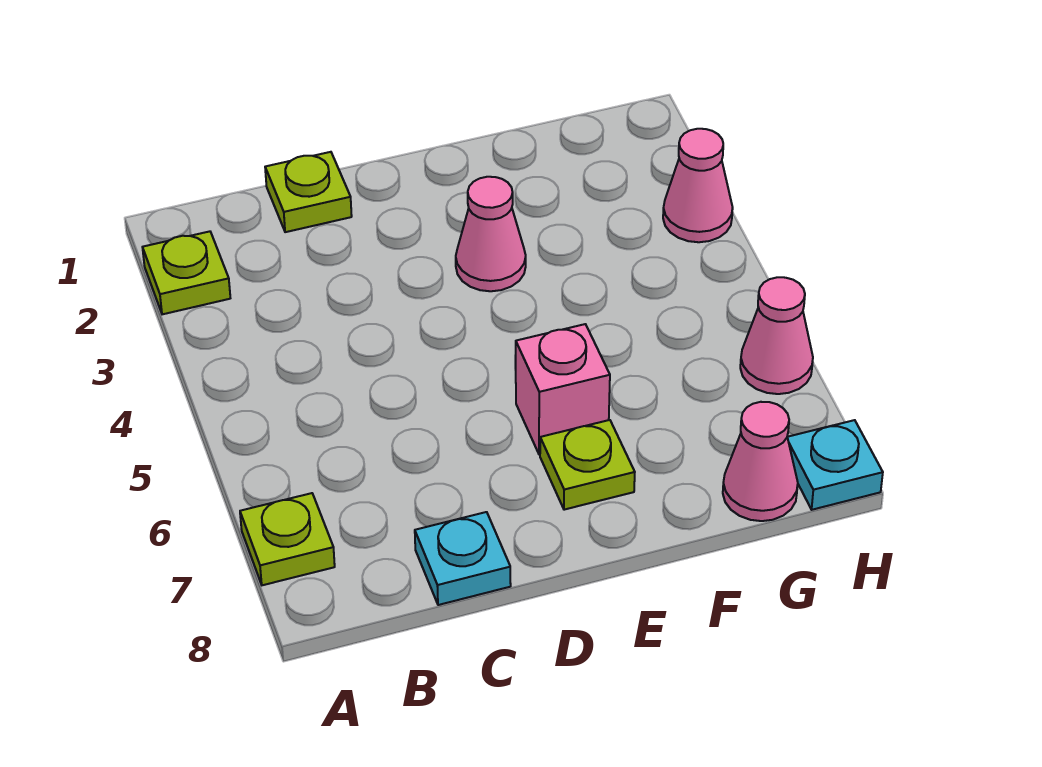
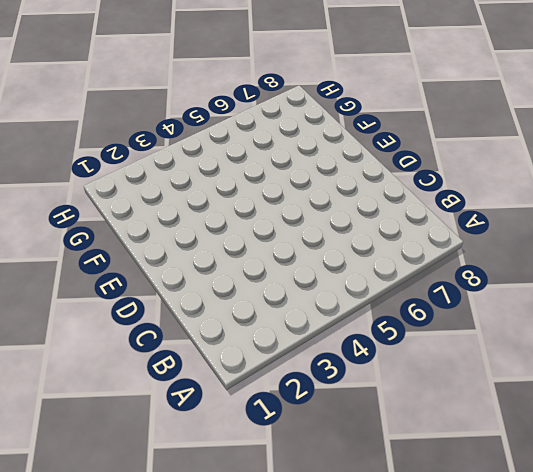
none -> lime plate A2 level 1
none -> lime plate A7 level 1

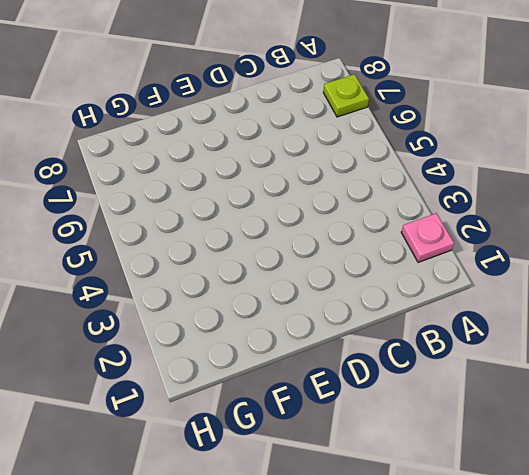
pink plate A2 level 1 -> lime plate A2 level 1
none -> lime plate C1 level 1
none -> cyan plate C8 level 1

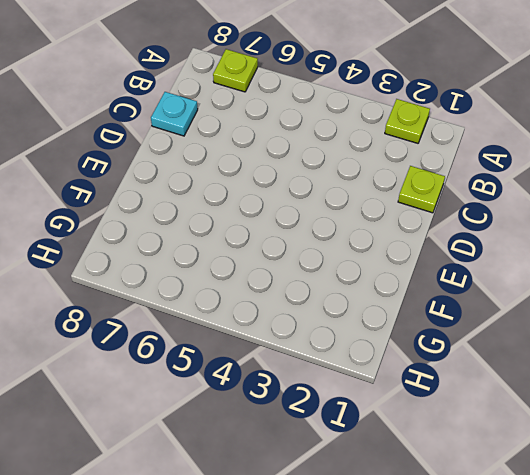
none -> pink cone E3 level 1
none -> pink brick E6 level 1

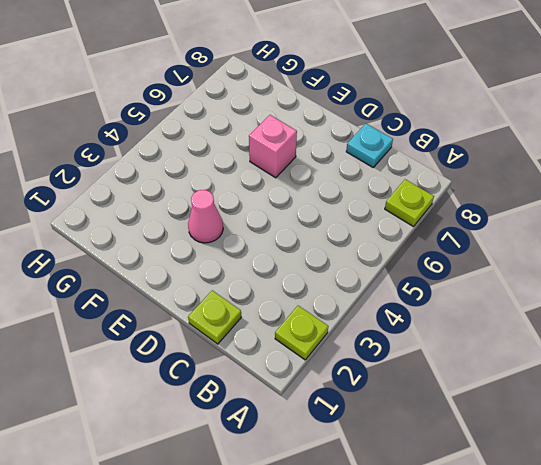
none -> lime plate E7 level 1
none -> pink cone G8 level 1

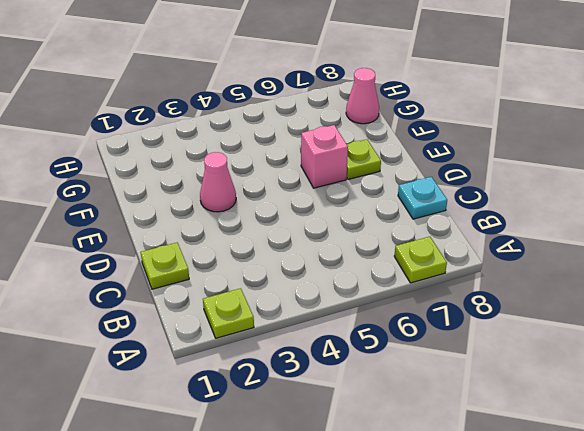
none -> pink cone H3 level 1
none -> pink cone H6 level 1

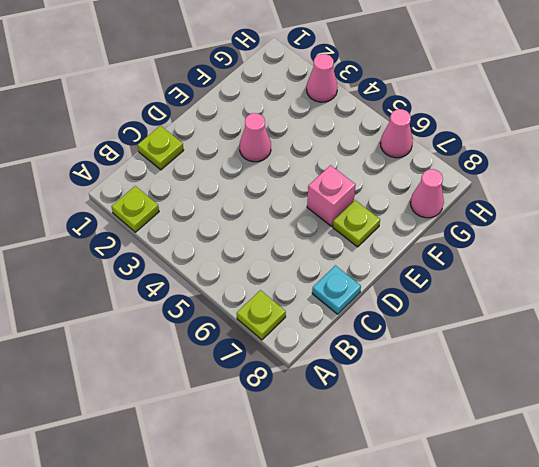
none -> cyan plate H8 level 1

